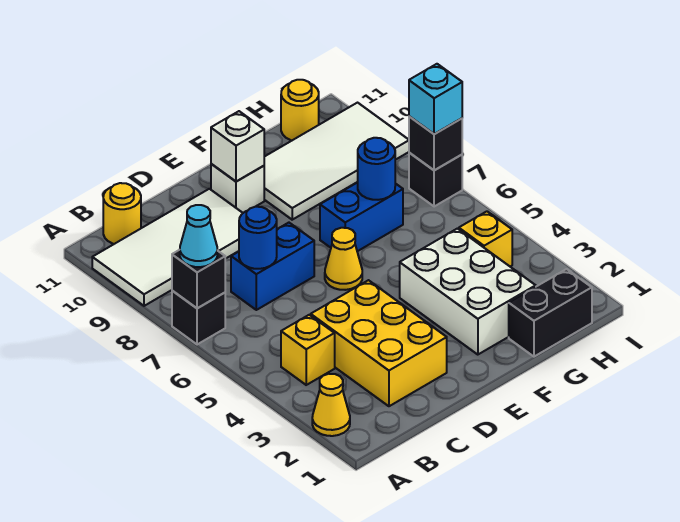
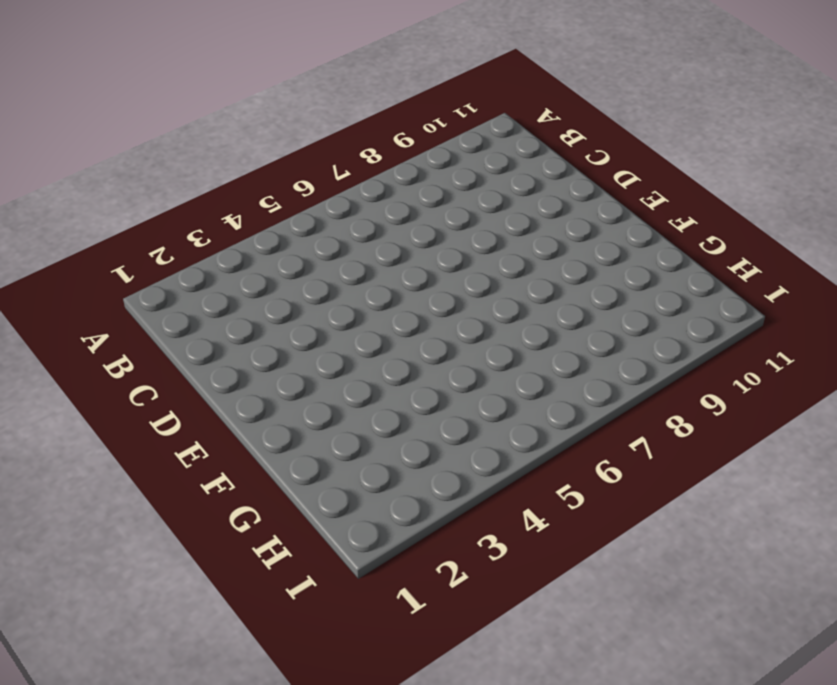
none -> yellow cone A2 level 1
none -> black brick A7 level 1
none -> white tile A9:D10 level 1

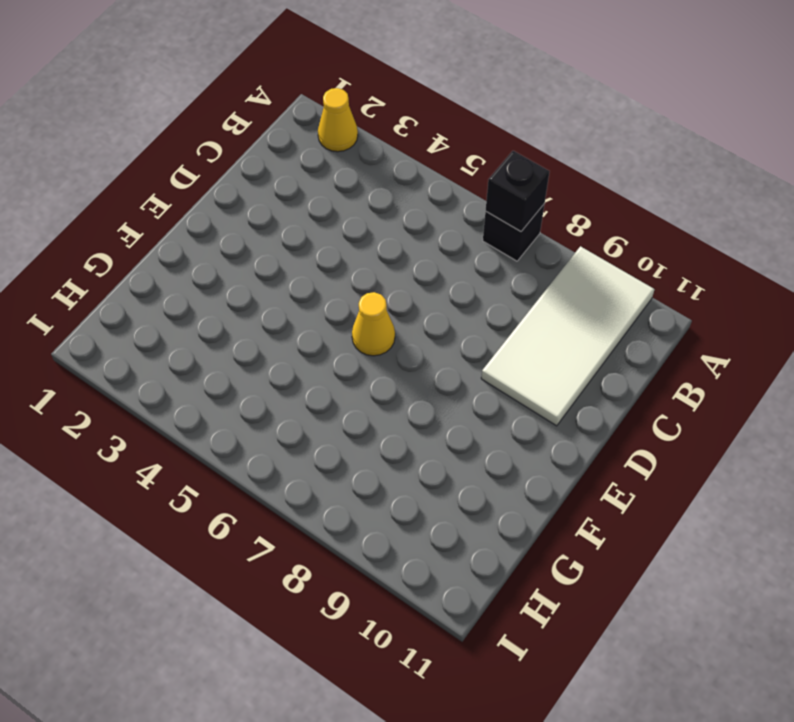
none -> yellow brick B4 level 1
none -> yellow round brick B11 level 1
none -> yellow brick C2:D4 level 1

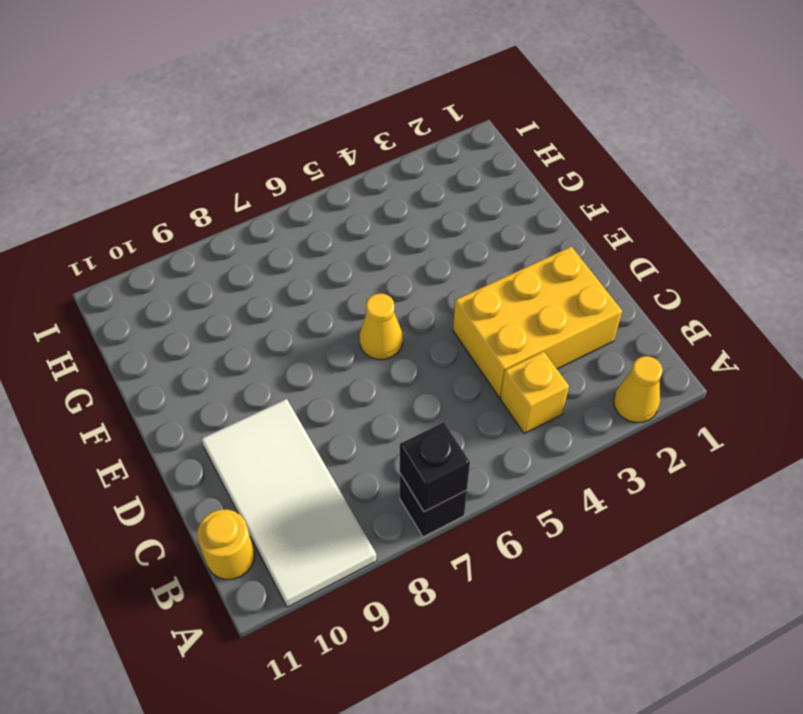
none -> blue brick C7:D7 level 1
none -> white brick E10 level 1
none -> white brick F2:G4 level 1

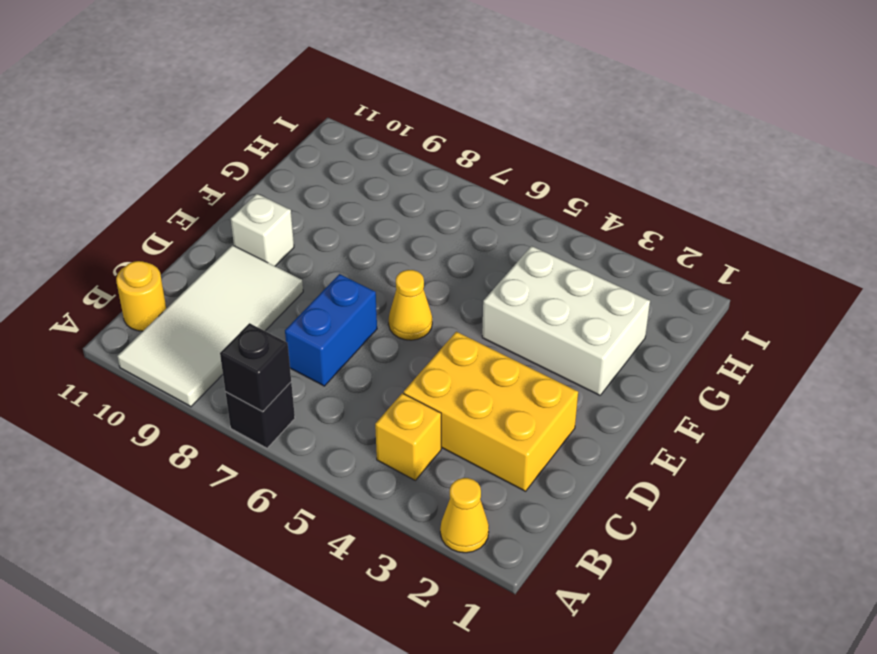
none -> blue brick F7:G7 level 1
none -> white tile F9:I10 level 1
none -> black brick G1:H1 level 1

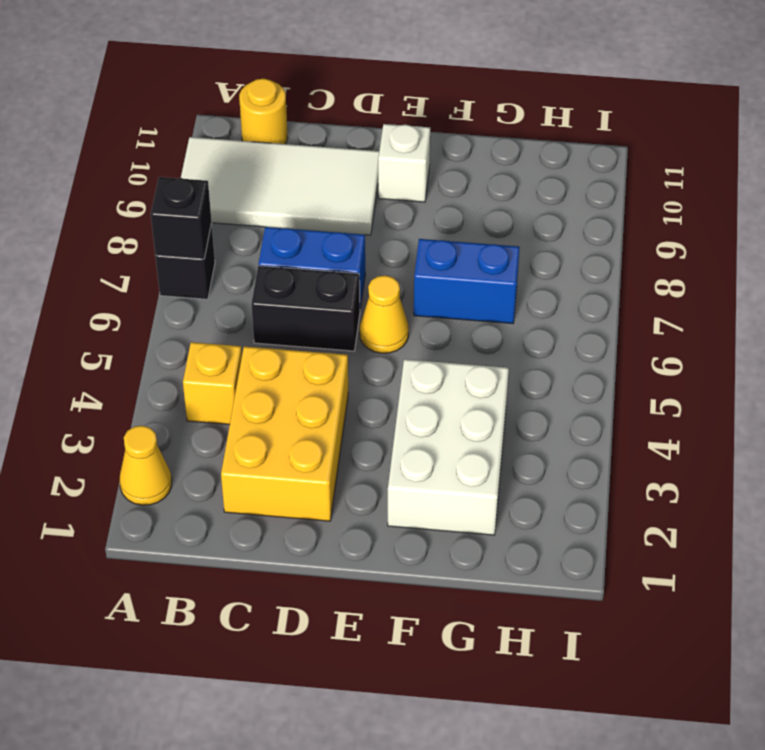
black brick C6:D6 level 1 -> black brick G1:H1 level 1
none -> white tile F9:I10 level 1
none -> yellow brick H4 level 1
none -> yellow round brick H11 level 1

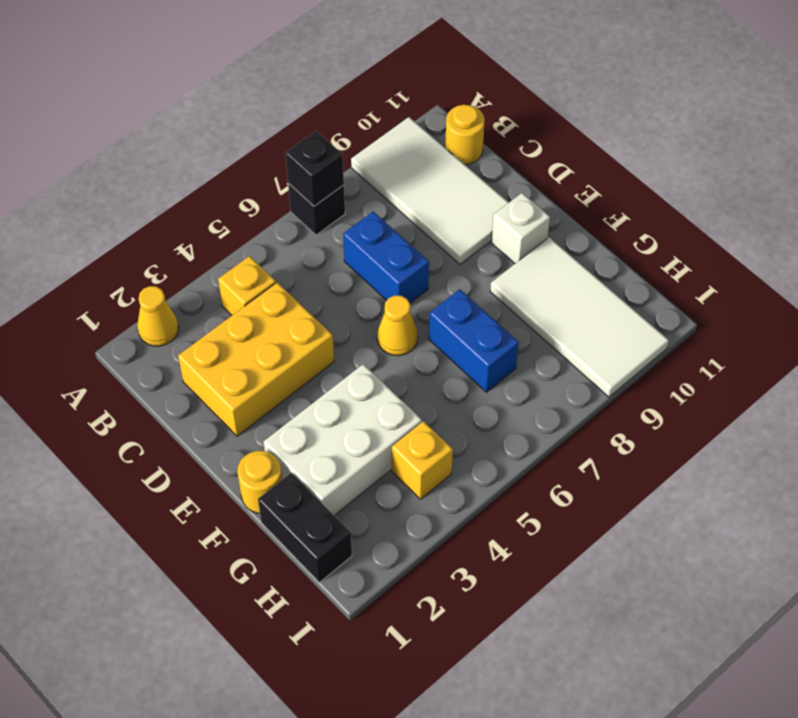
yellow round brick F1 level 1 -> yellow round brick H11 level 1
none -> black brick I7 level 1
none -> blue round brick C7 level 2
none -> white brick E10 level 2

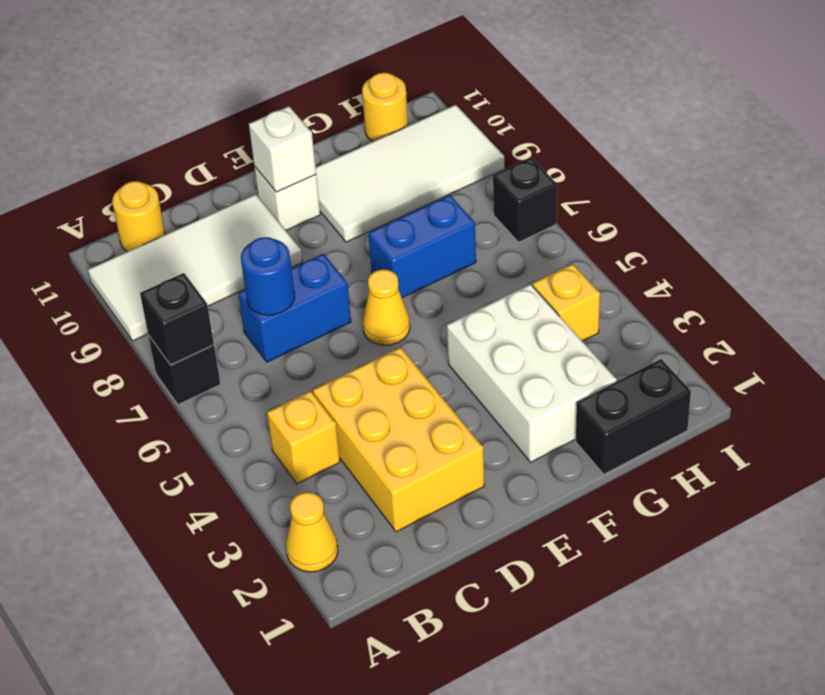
none -> blue round brick G7 level 2
none -> black brick I7 level 2
none -> cyan cone A7 level 3

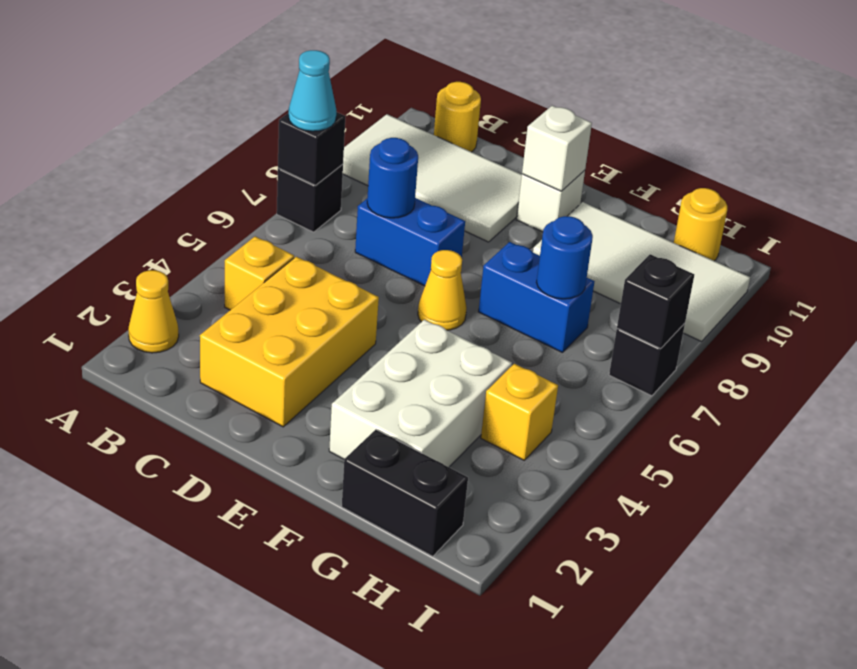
none -> cyan brick I7 level 3

